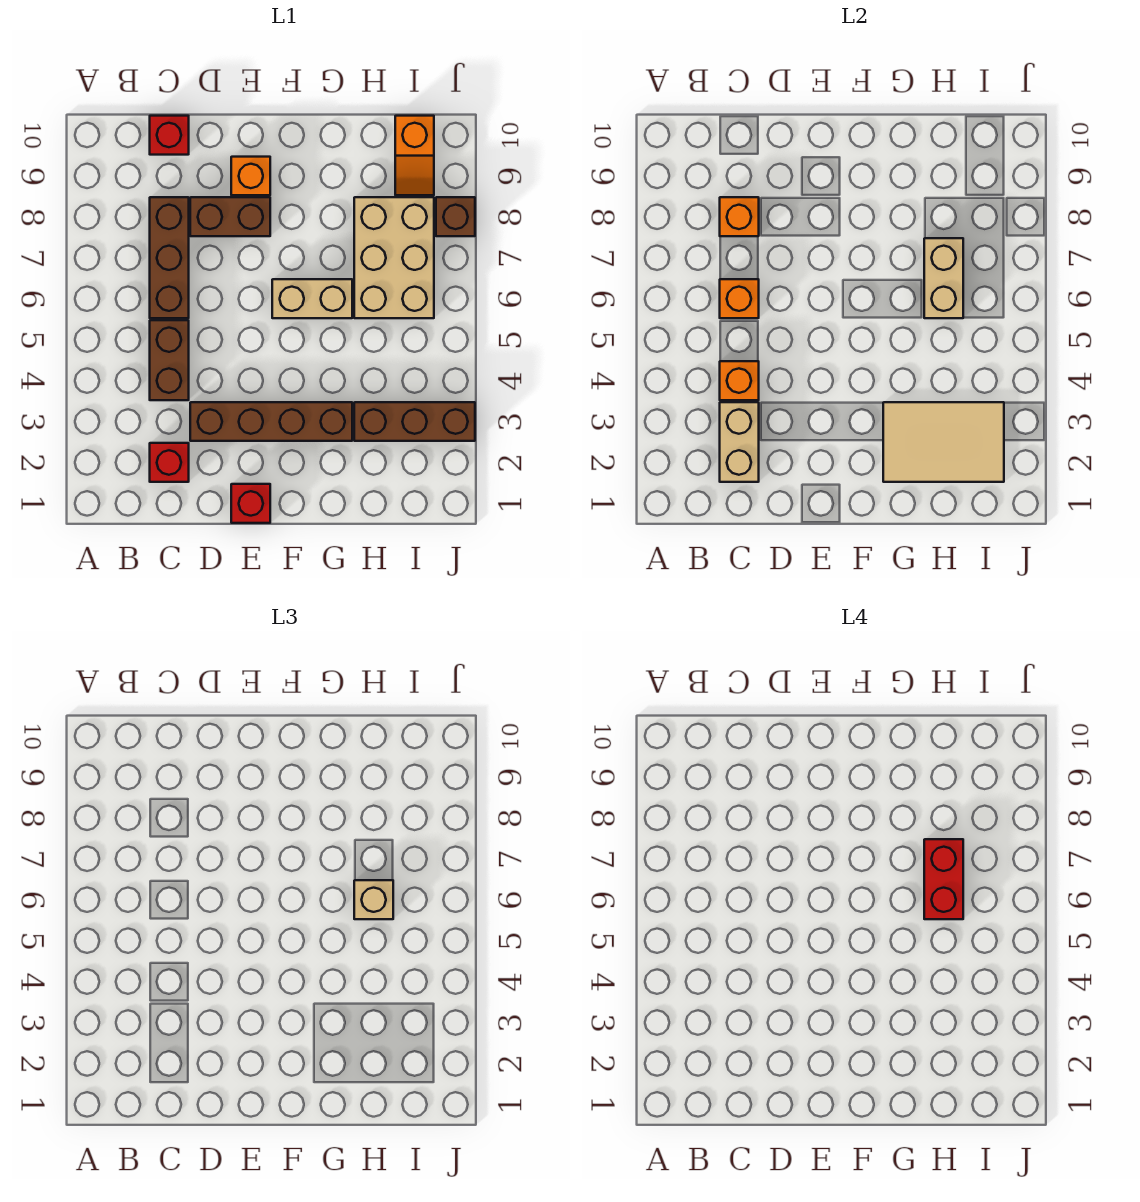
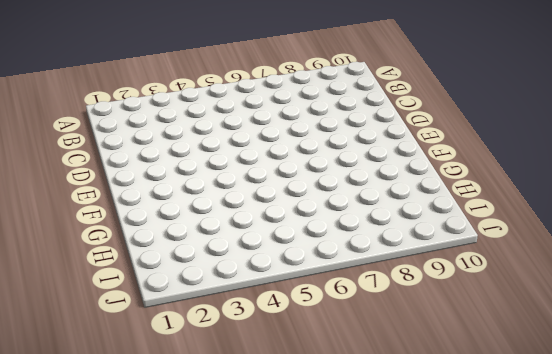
none -> red brick C2 level 1
none -> brown brick C4:C5 level 1
none -> brown brick C6:C8 level 1

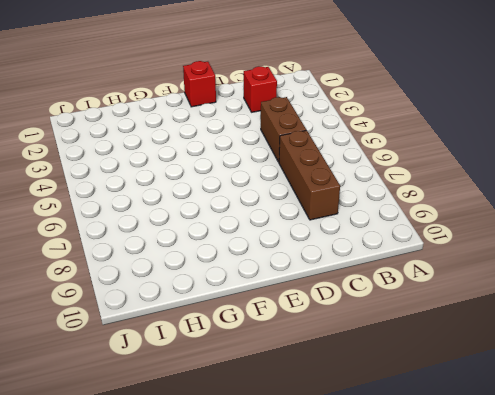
none -> red brick C10 level 1
none -> brown brick D3:G3 level 1
none -> brown brick D8:E8 level 1

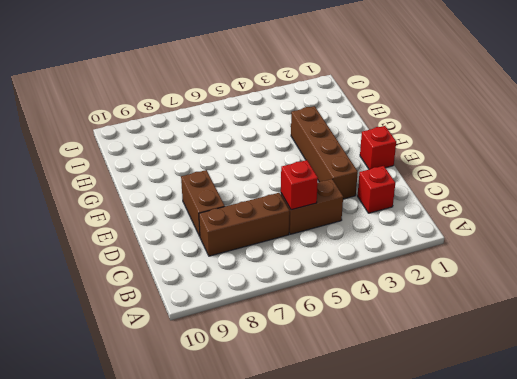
red brick C5 level 2 -> red brick C10 level 1
none -> orange brick E9 level 1
none -> tan brick F6:G6 level 1
none -> brown brick H3:J3 level 1

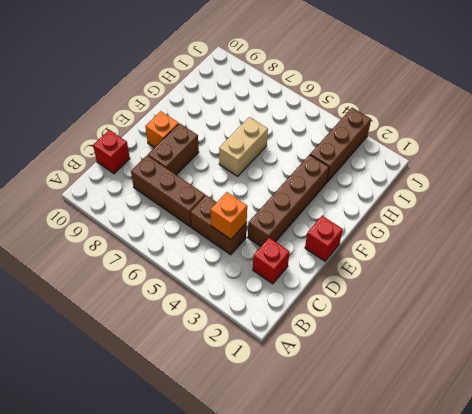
none -> tan brick H6:I8 level 1
none -> orange slope I9:I10 level 1 top 10
none -> brown brick J8 level 1

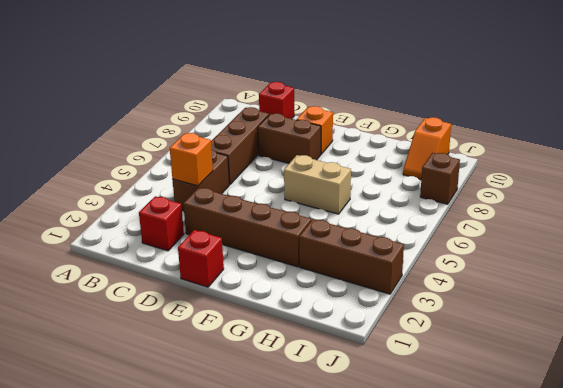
none -> tan brick H6:I8 level 1
none -> tan brick C2:C3 level 2
none -> orange brick C6 level 2

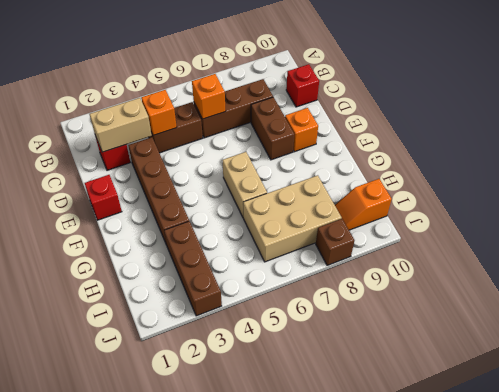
none -> orange brick C8 level 2
none -> tan tile G2:I3 level 2
none -> tan brick H6:H7 level 2

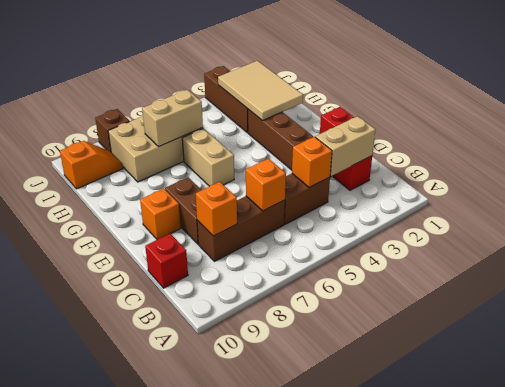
none -> tan brick H6 level 3
none -> red brick H6:H7 level 4

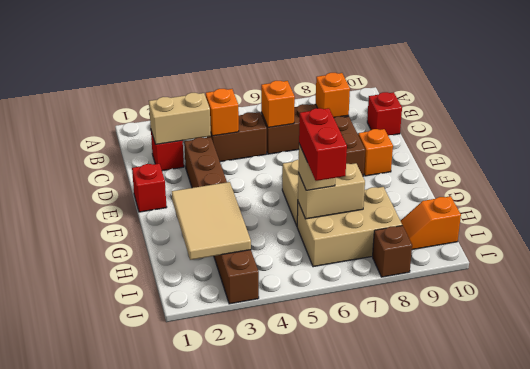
red brick H6:I6 level 4 -> red brick H6:H7 level 4

